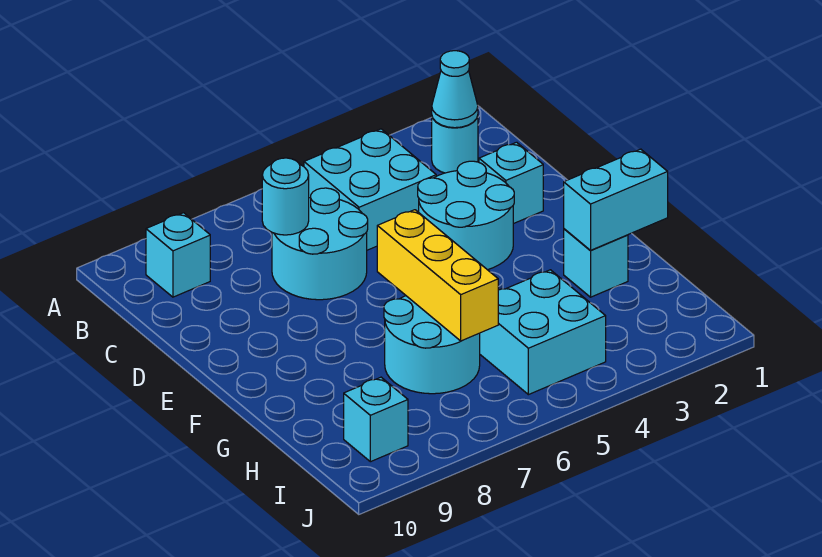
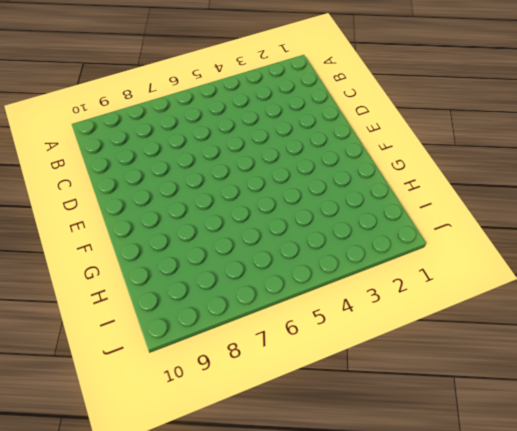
none -> cyan round brick B2 level 1
none -> cyan brick B4:C5 level 1
none -> cyan brick B9 level 1

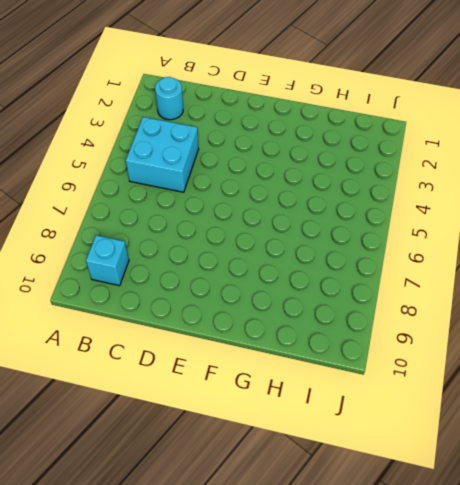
none -> cyan round brick C6:D7 level 1
none -> cyan brick D2 level 1
none -> cyan round brick D3:E4 level 1

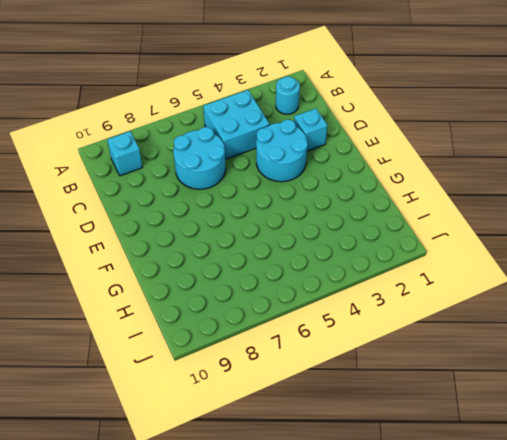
none -> cyan brick G2 level 1
none -> cyan round brick G6:H7 level 1
none -> cyan brick H4:I5 level 1

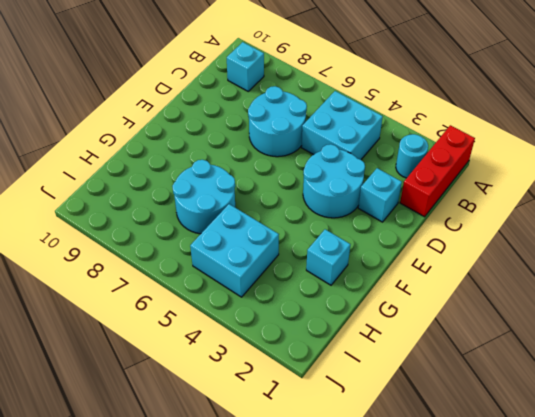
red brick A1:C1 level 1 -> none
none -> cyan brick I9 level 1
none -> cyan cone B2 level 2
none -> cyan round brick C7 level 2

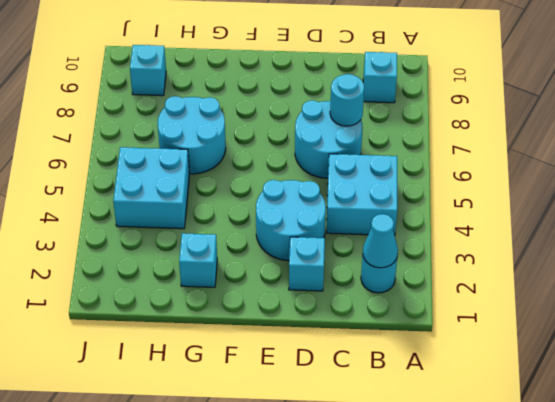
none -> yellow brick F6:H6 level 2
none -> cyan brick G1:G2 level 2

